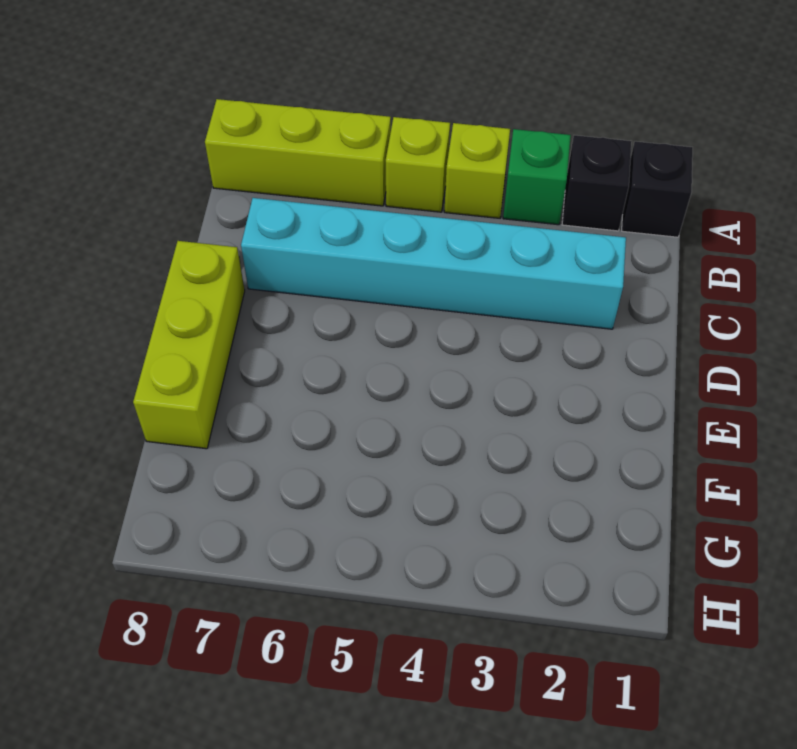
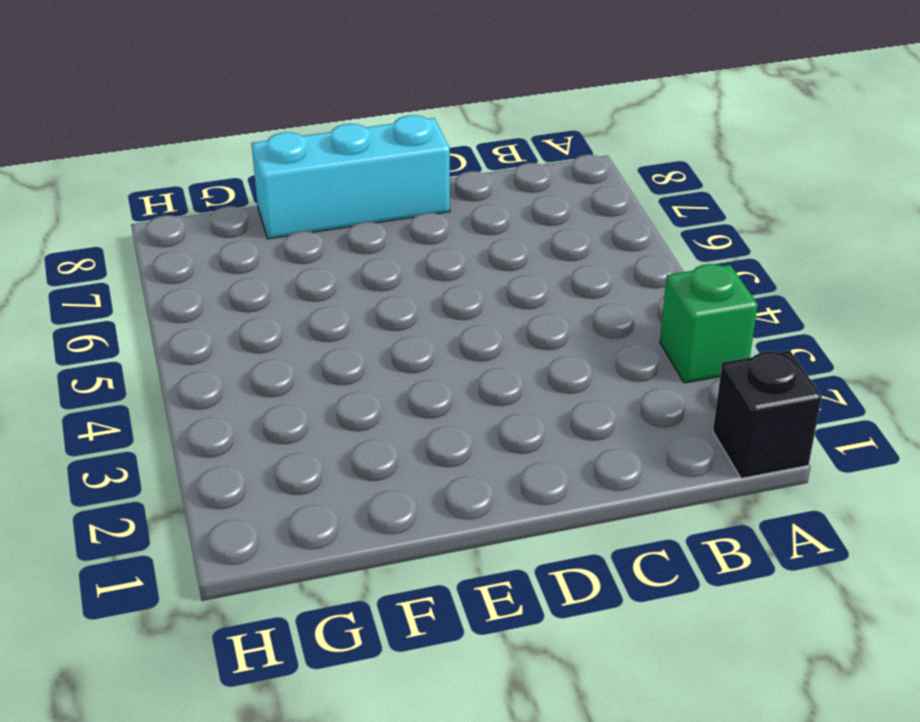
cyan brick D8:F8 level 1 -> lime brick D8:F8 level 1
none -> black brick A2 level 1
none -> lime brick A4 level 1

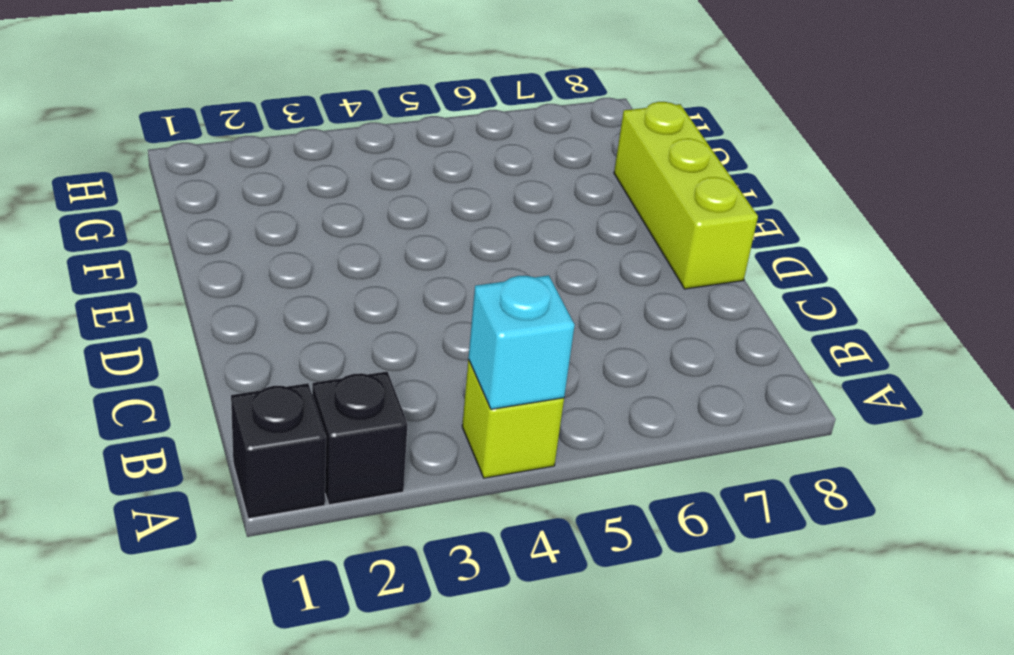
cyan brick A4 level 2 -> none
none -> green brick A3 level 1
none -> lime brick A5 level 1

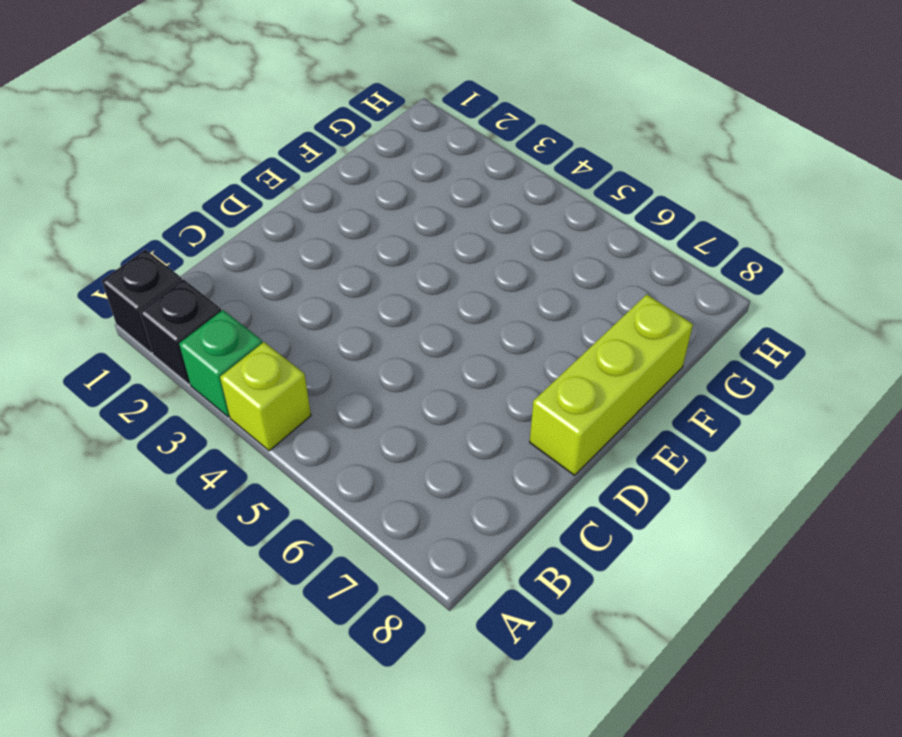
none -> lime brick A5 level 1
none -> lime brick A6:A8 level 1

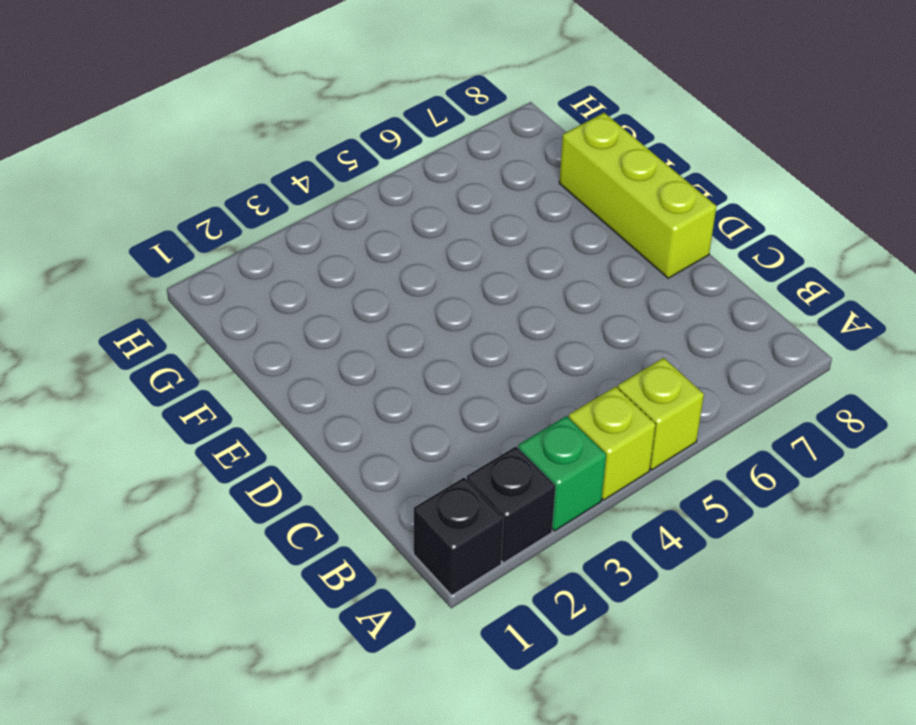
none -> lime brick A6:A8 level 1
none -> cyan brick C2:C7 level 1

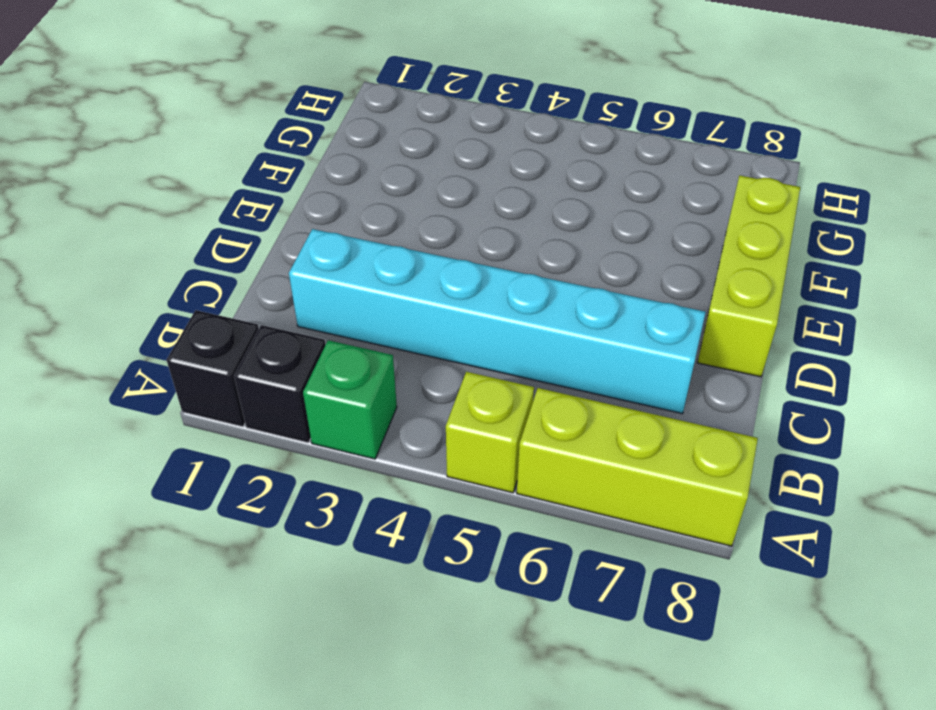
none -> lime brick A4 level 1

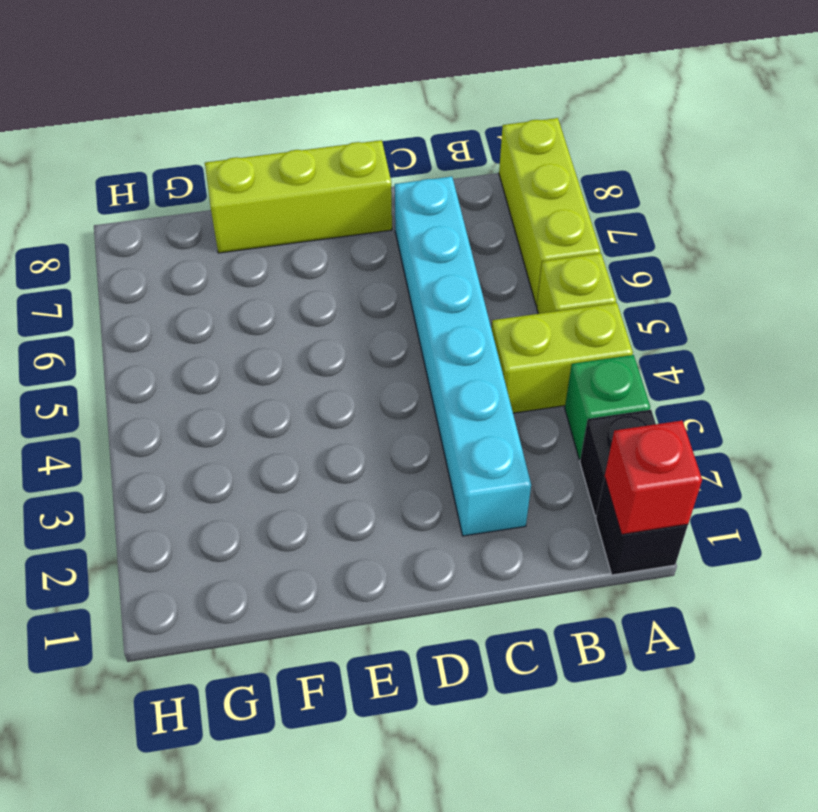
red brick A1 level 2 -> none
lime brick A4:B4 level 1 -> lime brick A4 level 1

